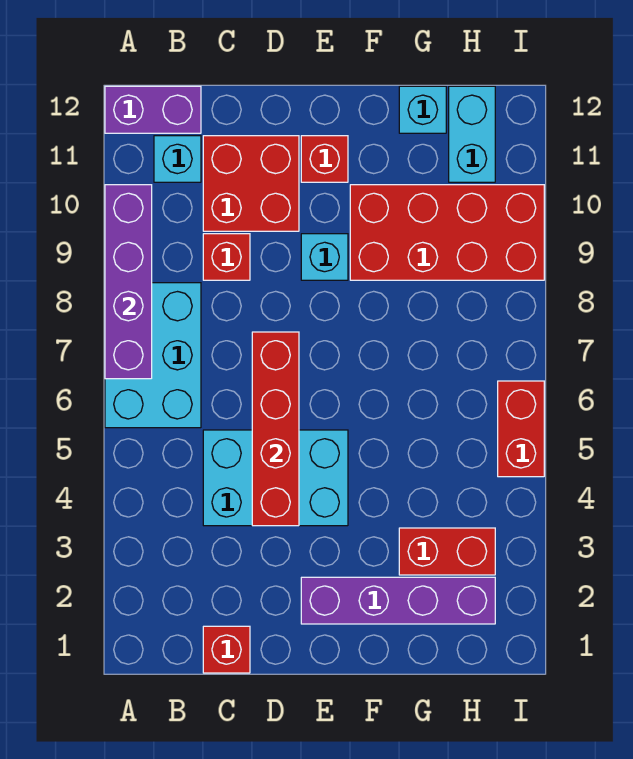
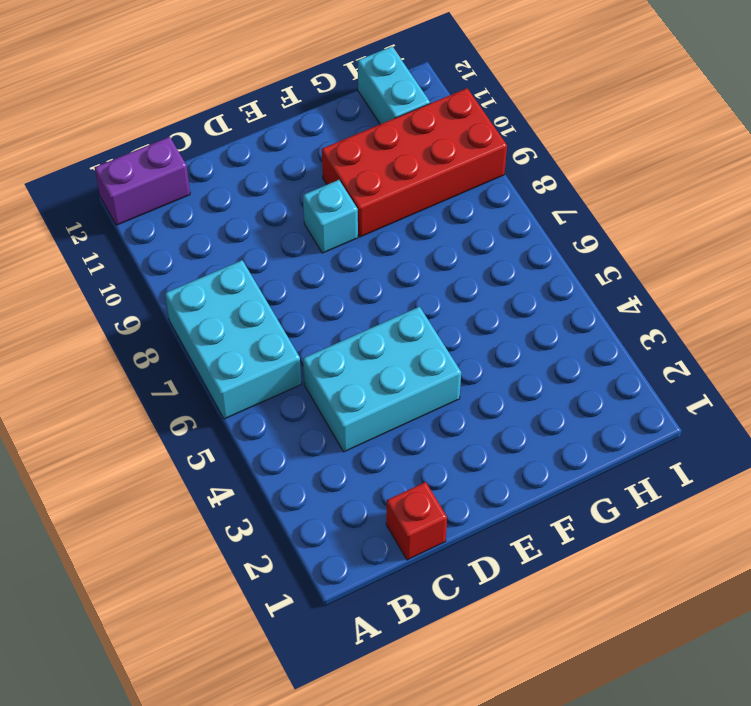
none -> cyan brick B11 level 1
none -> red brick C9 level 1
none -> red brick C10:D11 level 1

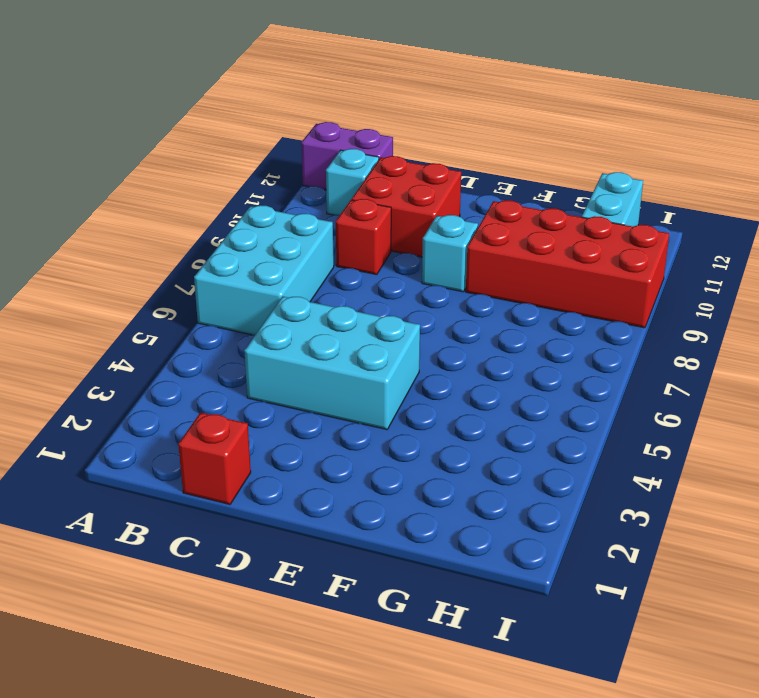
none -> purple brick E2:H2 level 1
none -> red brick E11 level 1
none -> red brick G3:H3 level 1

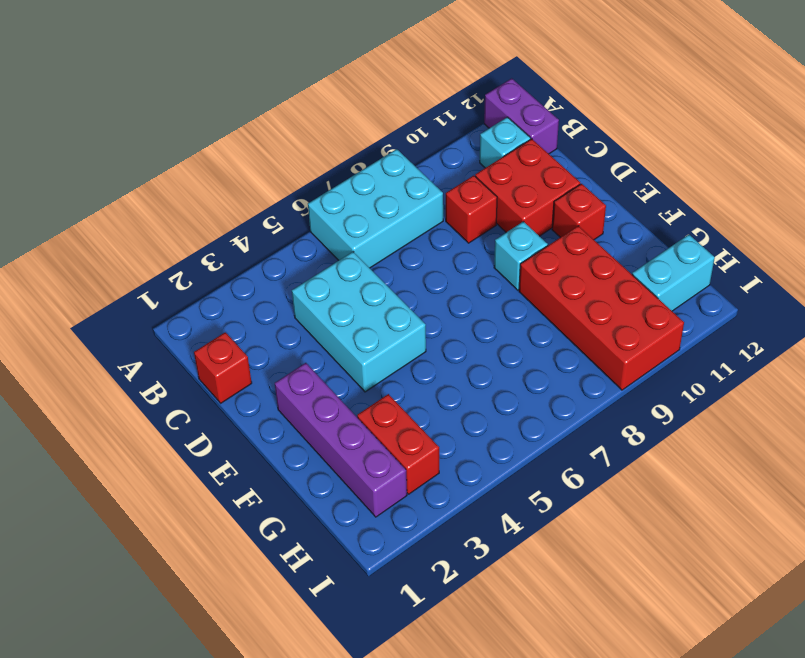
none -> cyan brick G12 level 1
none -> red brick I5:I6 level 1
none -> purple brick A7:A10 level 2

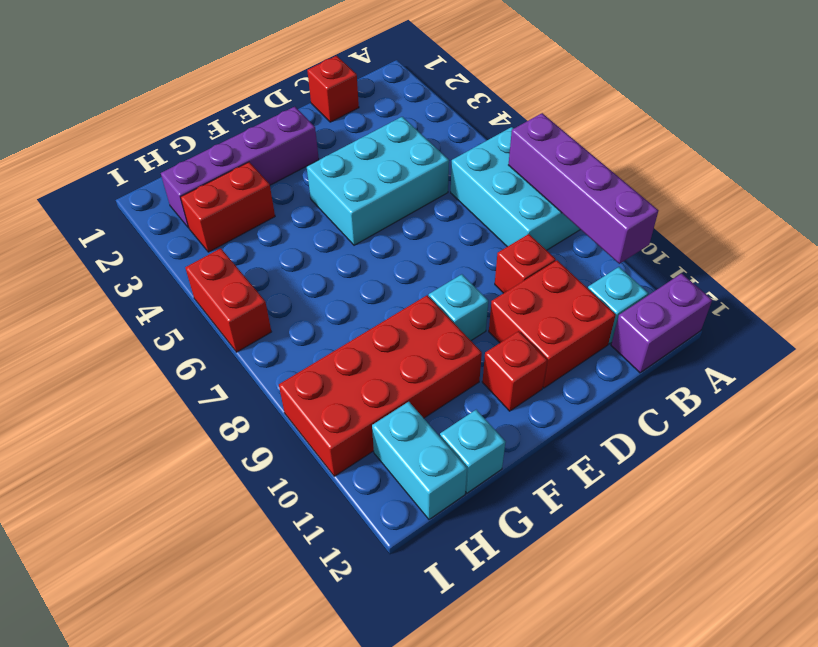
none -> red brick D4:D7 level 2

